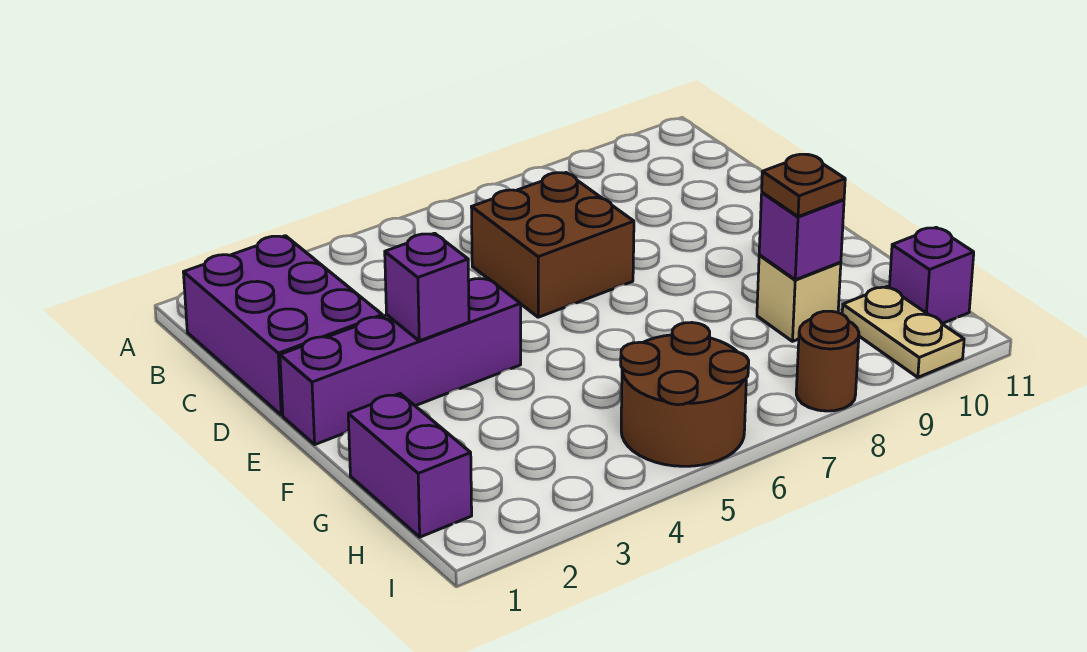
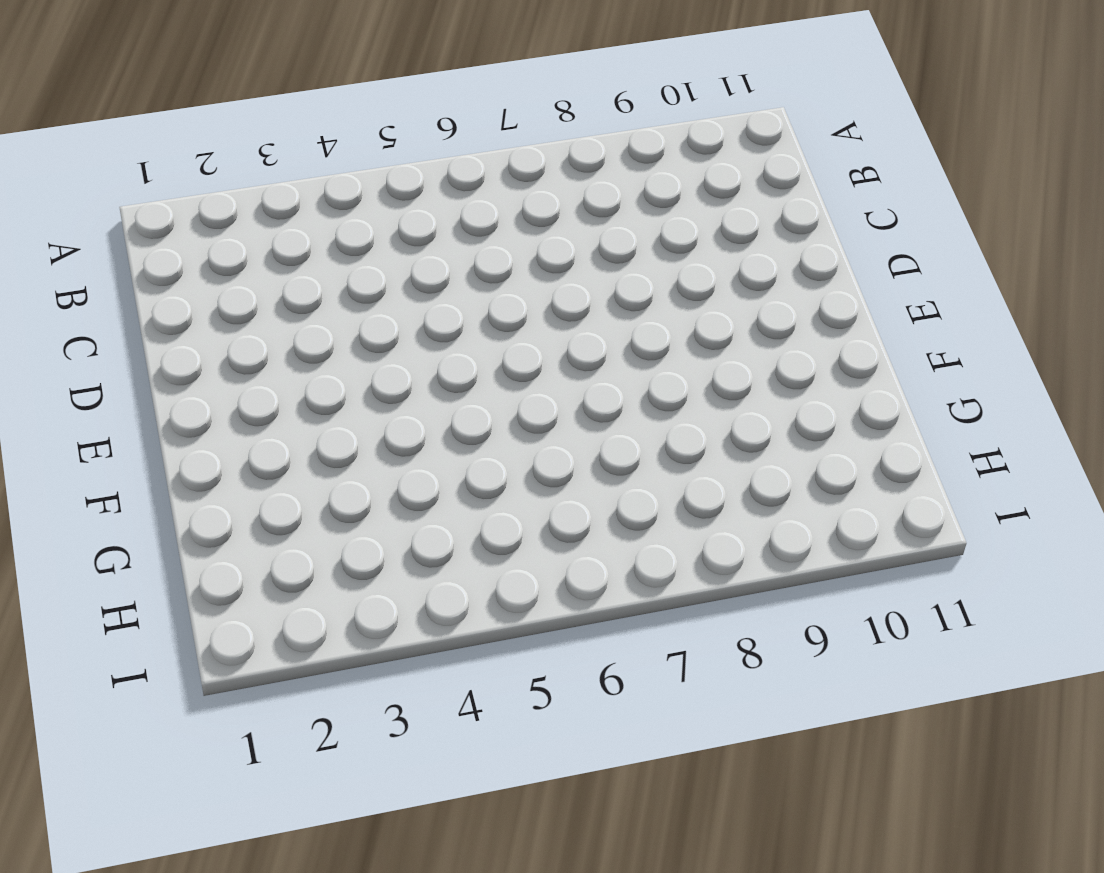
none -> purple brick B1:D2 level 1
none -> brown brick C6:D7 level 1
none -> purple brick E1:E4 level 1

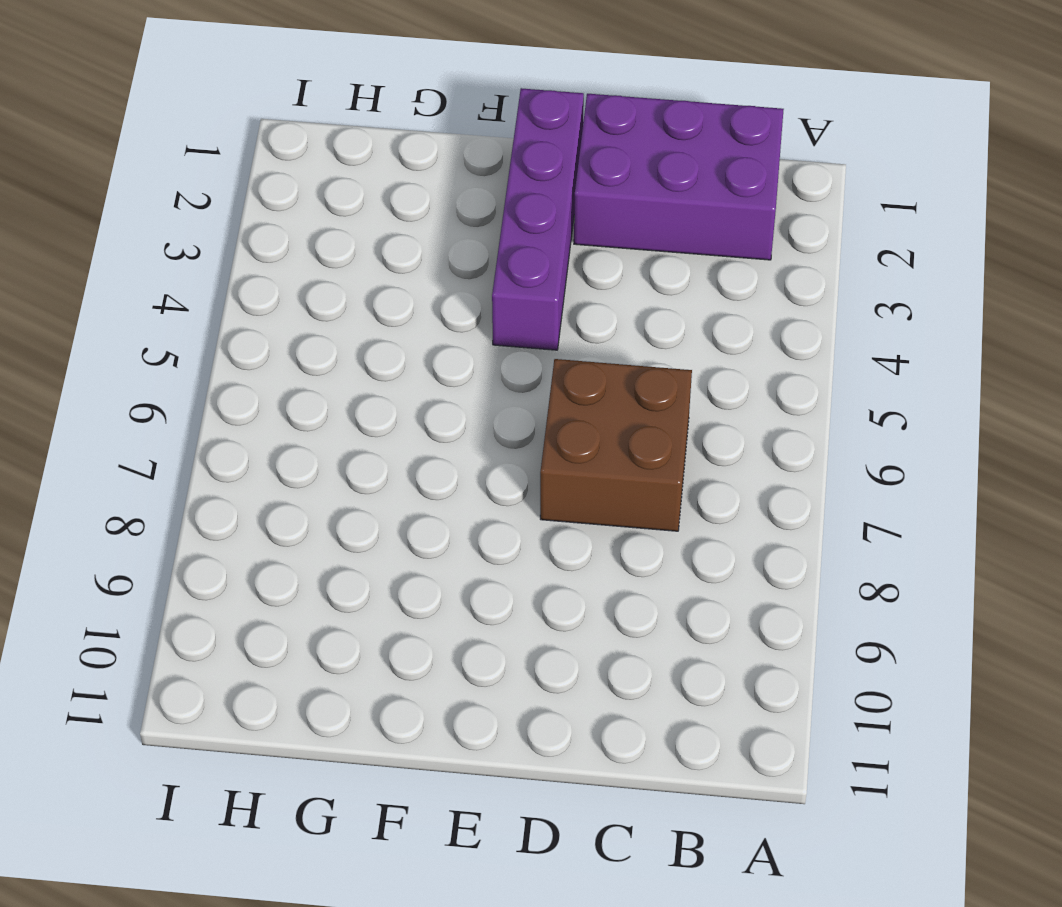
none -> purple brick G1:H1 level 1
none -> tan brick G9 level 1
none -> brown round brick H5:I6 level 1

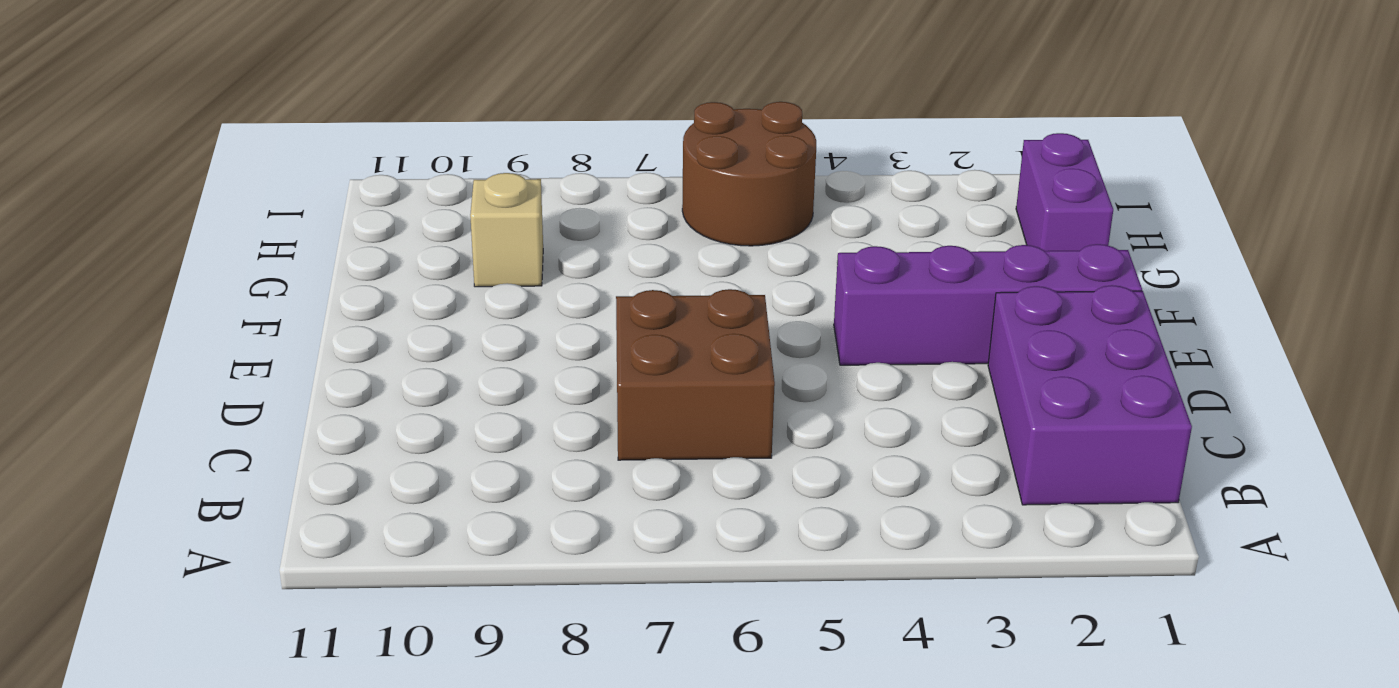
none -> tan plate H10:I10 level 1
none -> purple brick H11 level 1
none -> brown round brick I8 level 1

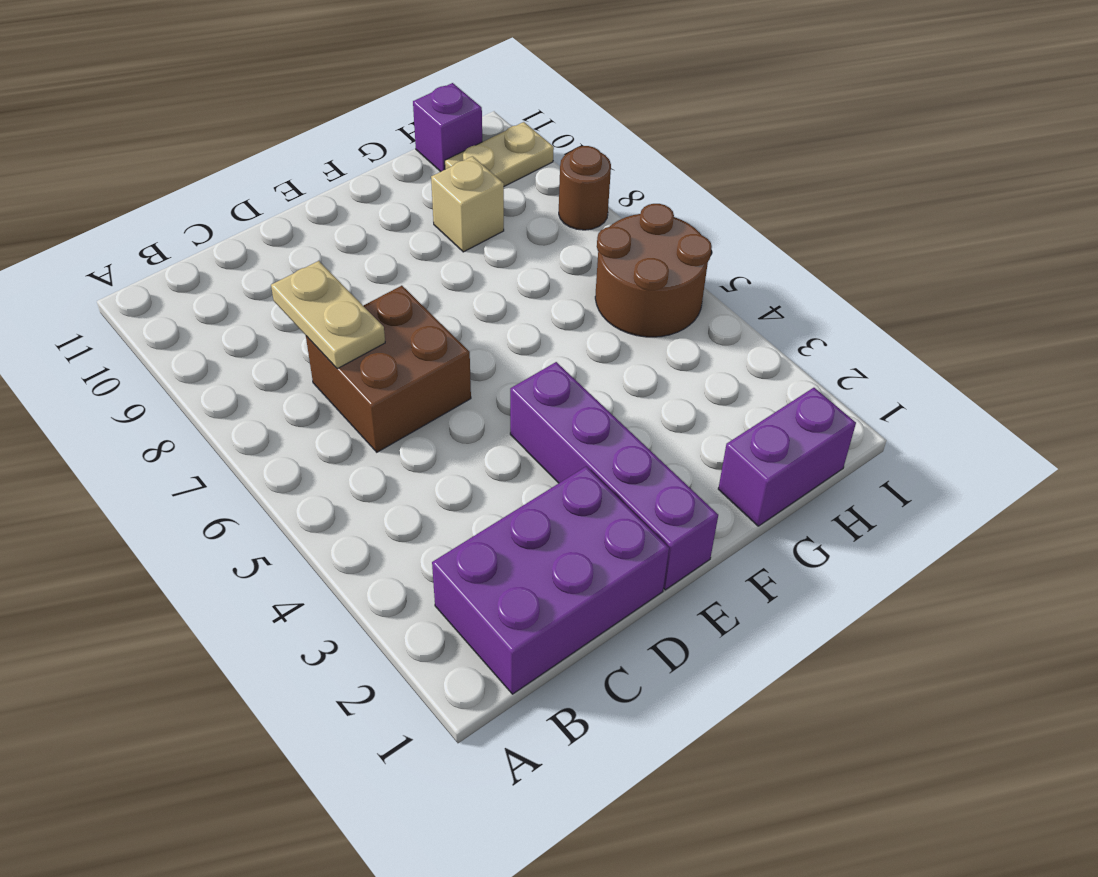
tan plate C7:C8 level 2 -> none
none -> purple brick E3 level 2
none -> purple brick G9 level 2
none -> brown plate G9 level 3

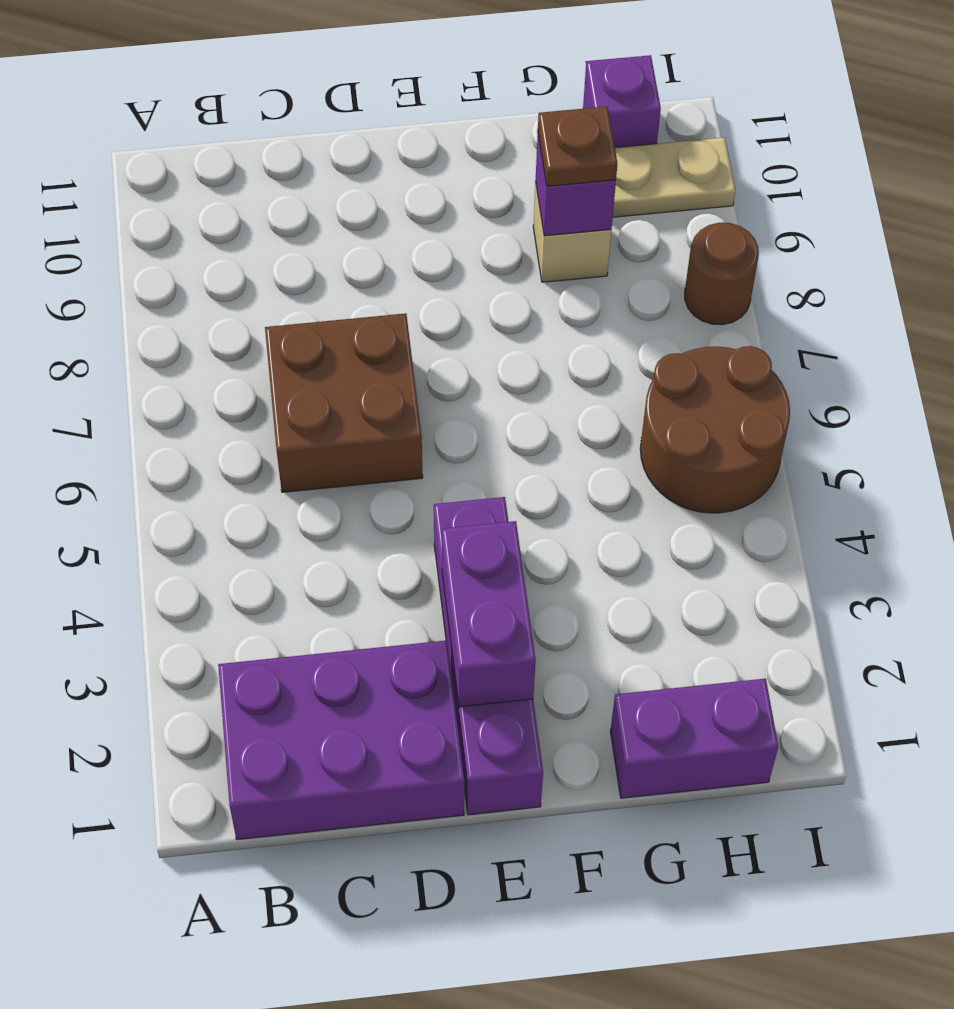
purple brick E2:E3 level 2 -> purple brick E3 level 2

